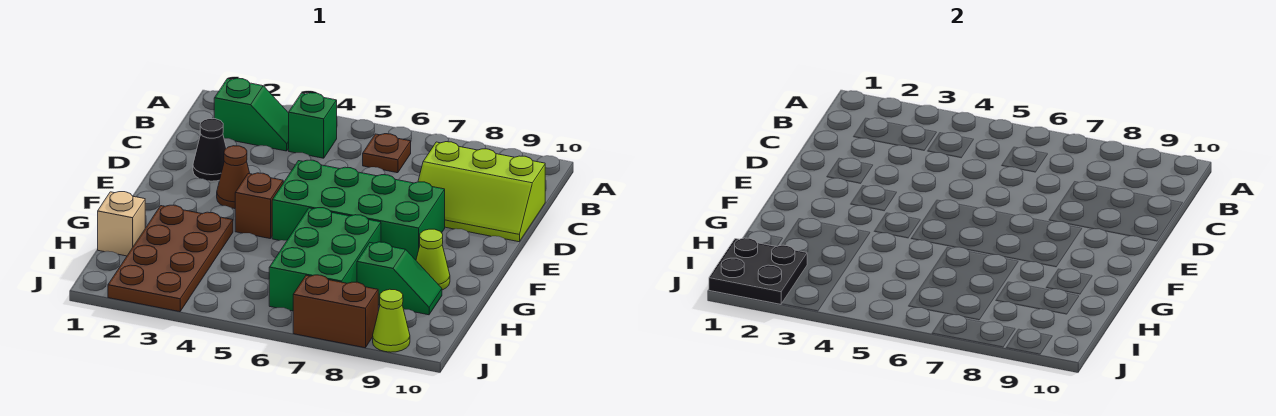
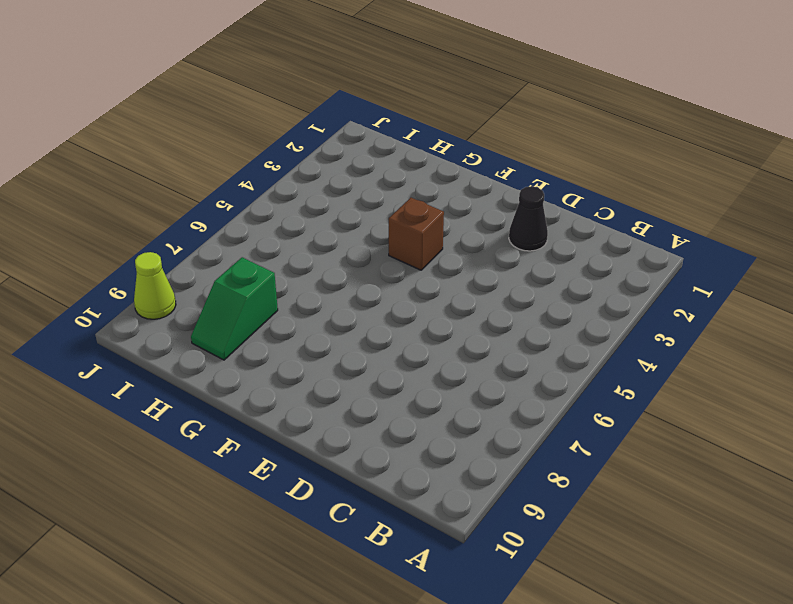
none -> green slope B2:B3 level 1 top 2
none -> green brick B4 level 1
none -> brown plate B6 level 1

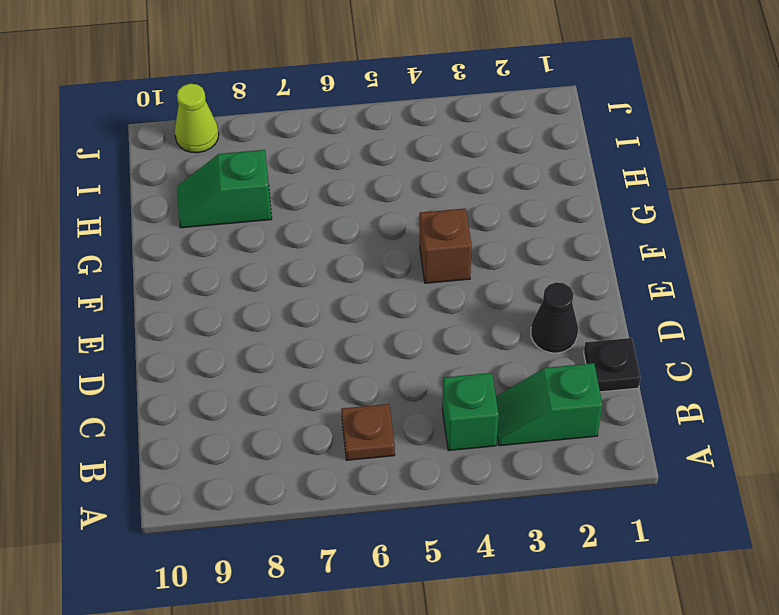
black plate C1 level 1 -> none
none -> lime slope C8:D10 level 1 top C
none -> brown cone E3 level 1
none -> green brick E5:F8 level 1

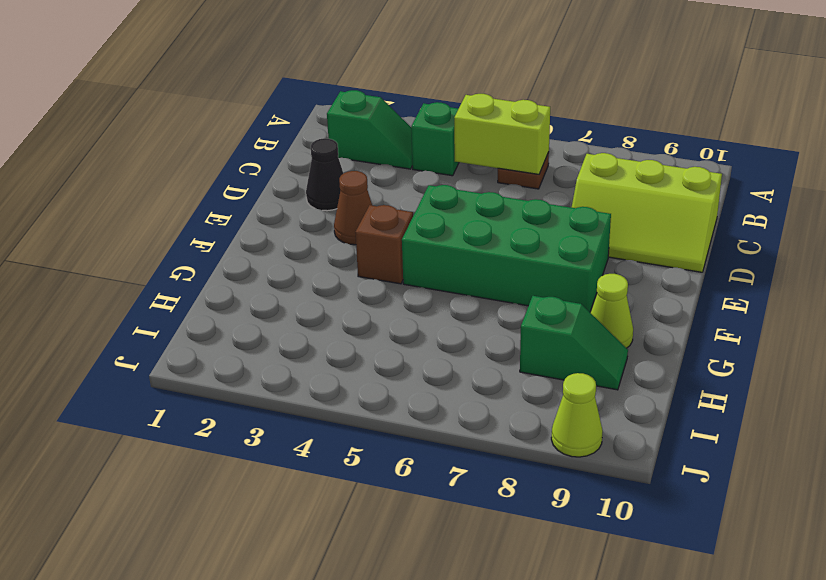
lime brick B5:B6 level 2 -> none
none -> brown plate G2:J3 level 1
none -> green brick G6:I7 level 1
none -> tan brick H1 level 1

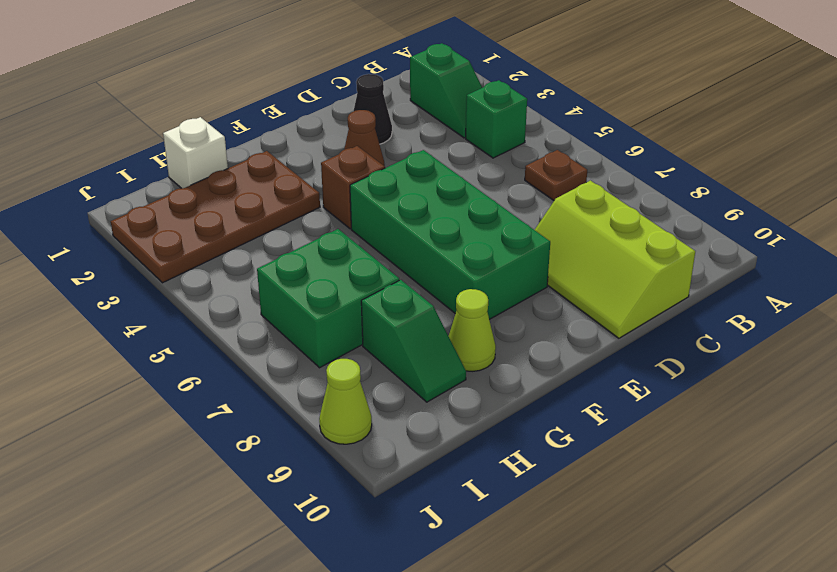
white brick H1 level 1 -> tan brick H1 level 1
green brick H6:I7 level 1 -> green brick G6:I7 level 1
none -> brown brick J7:J8 level 1
none -> black plate I1:J2 level 2

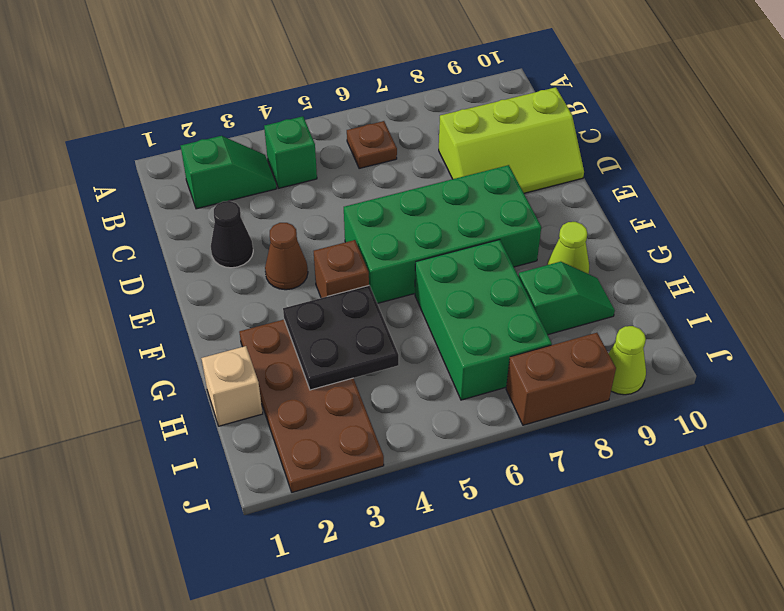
black plate G3:H4 level 2 -> black plate I1:J2 level 2

